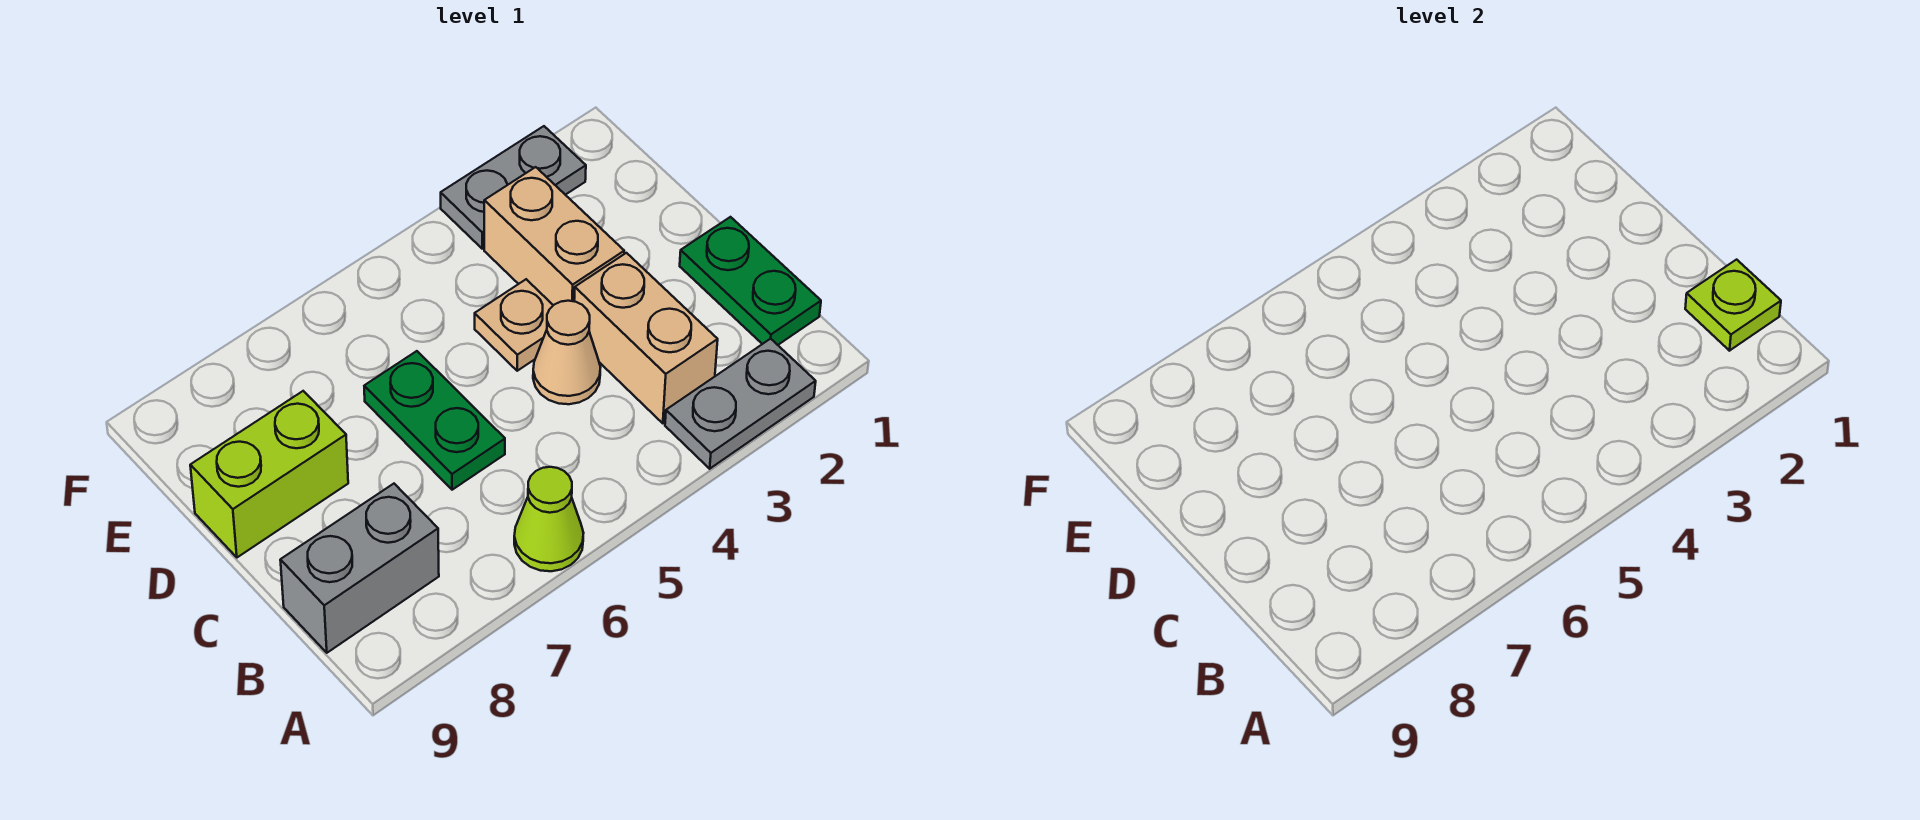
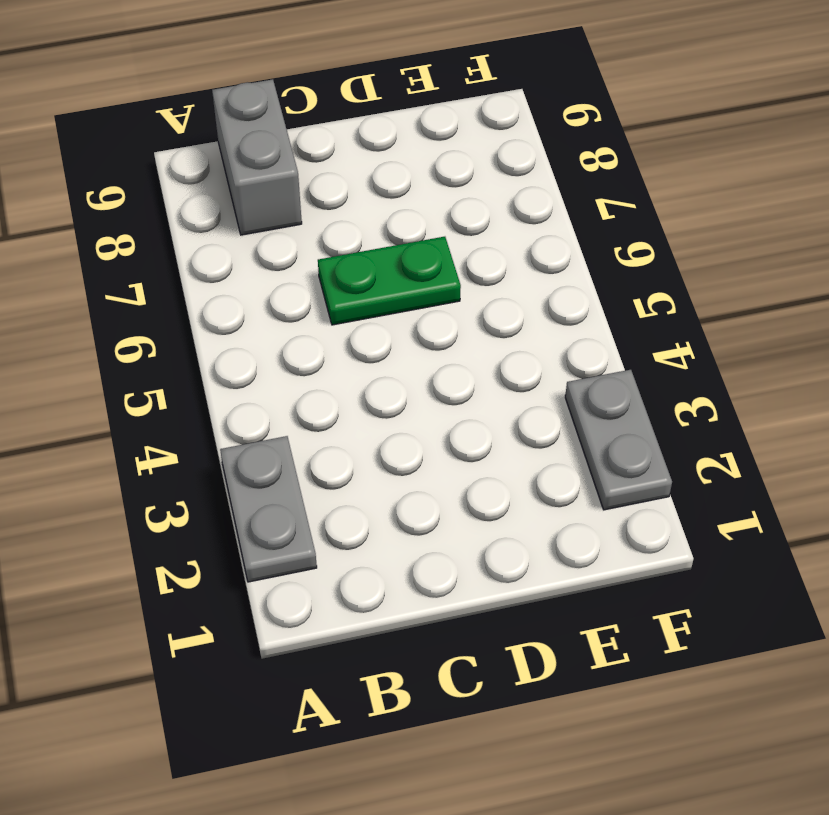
none -> lime cone A6 level 1
none -> green plate B1:C1 level 1
none -> tan brick B3:C3 level 1

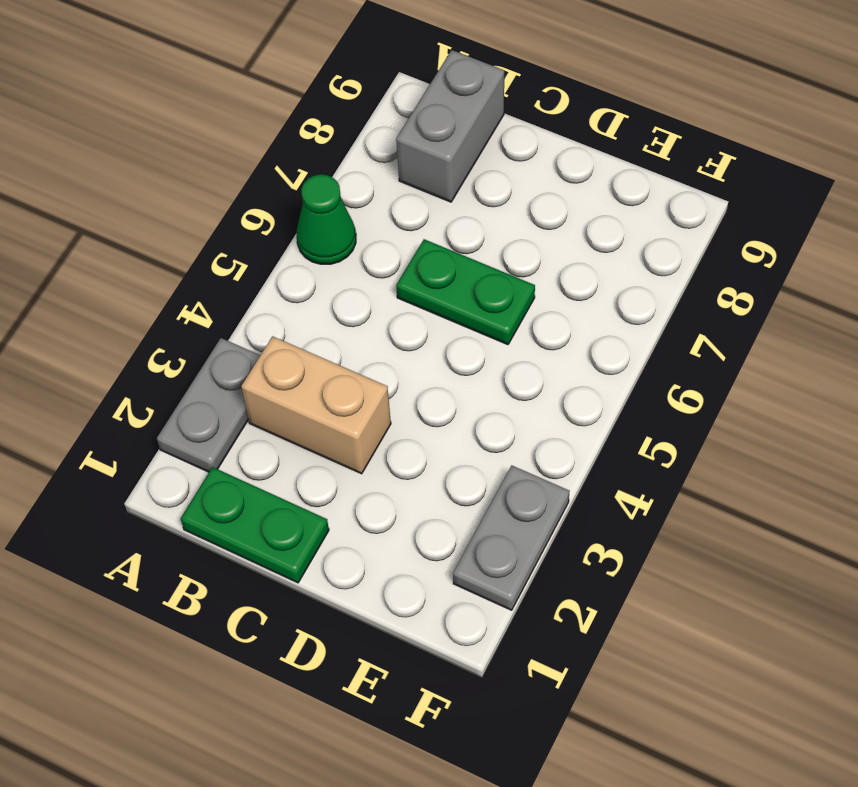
green cone A6 level 1 -> lime cone A6 level 1
none -> tan cone C4 level 1
none -> tan brick D3:E3 level 1
none -> tan plate D4 level 1

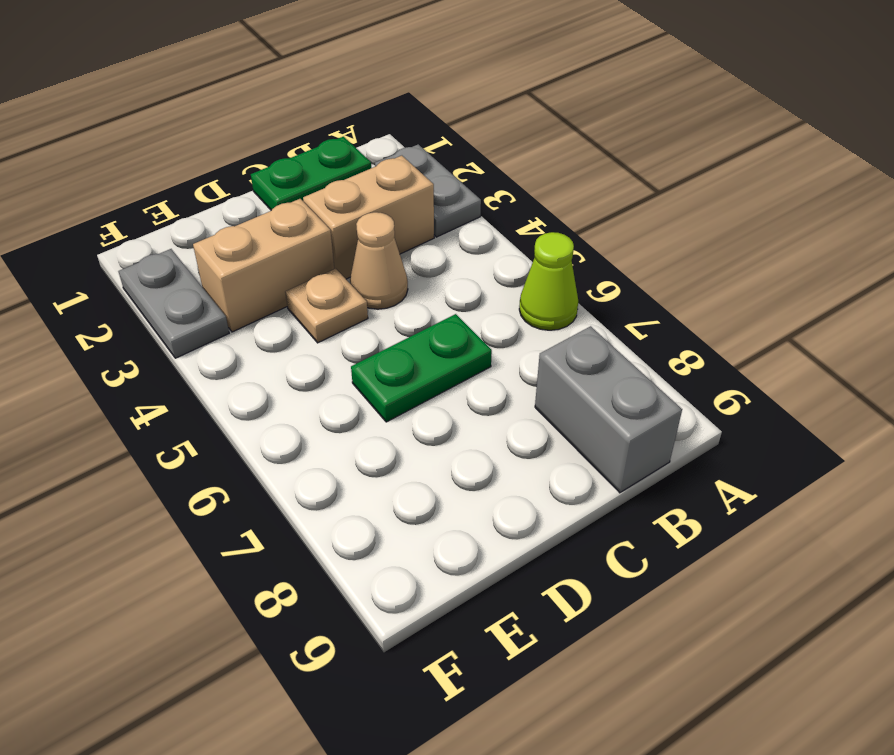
none -> lime brick D8:D9 level 1
none -> lime plate B1 level 2

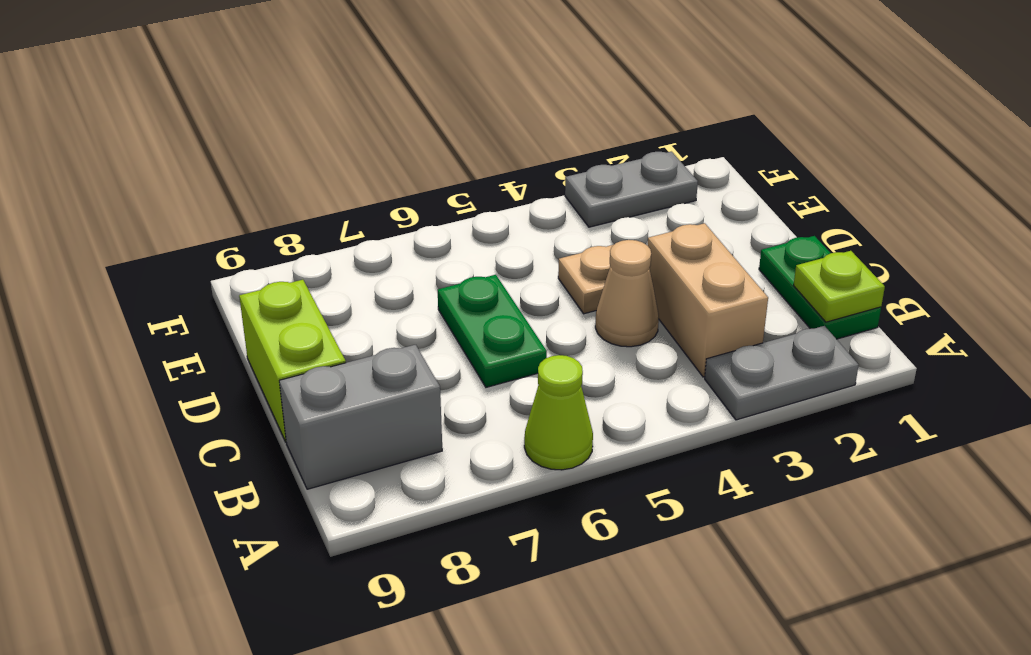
lime brick C9:D9 level 1 -> lime brick D8:D9 level 1
none -> tan brick D3:E3 level 1

